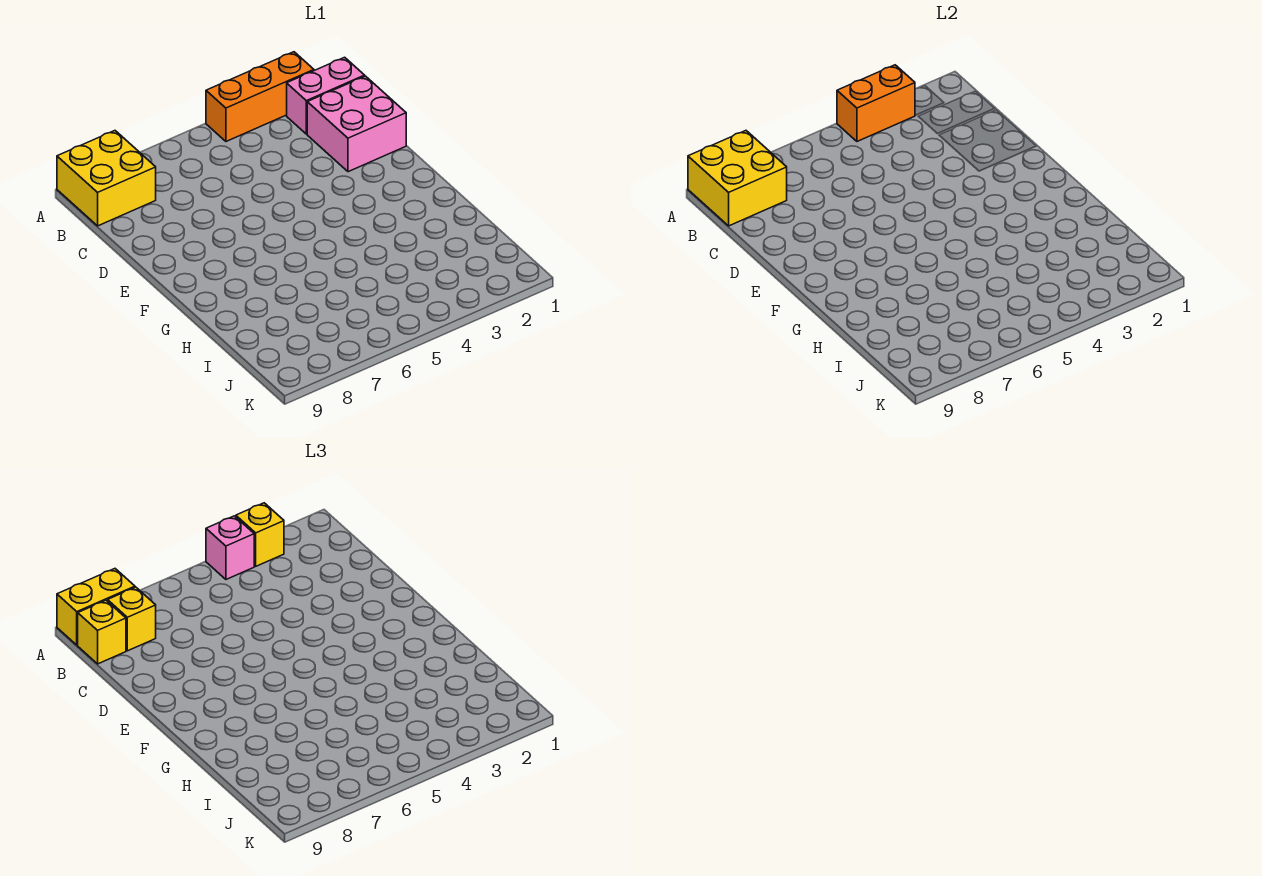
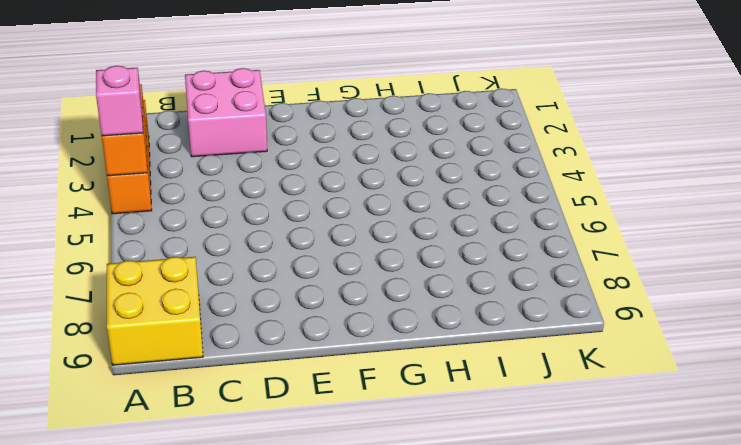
none -> pink brick B1:B2 level 1
none -> yellow brick A8:B9 level 2

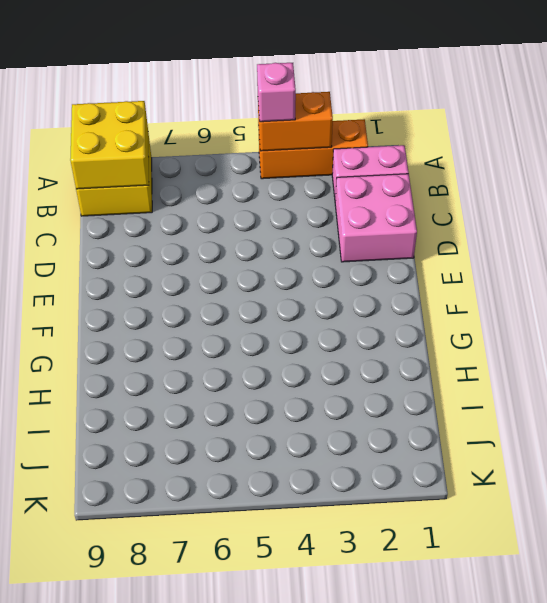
none -> yellow brick A3 level 3
none -> yellow brick A8:A9 level 3

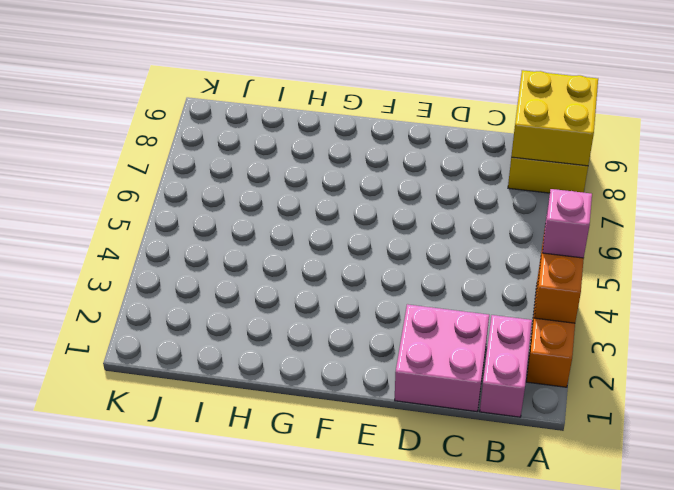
none -> yellow brick A3 level 3
none -> yellow brick A8:A9 level 3

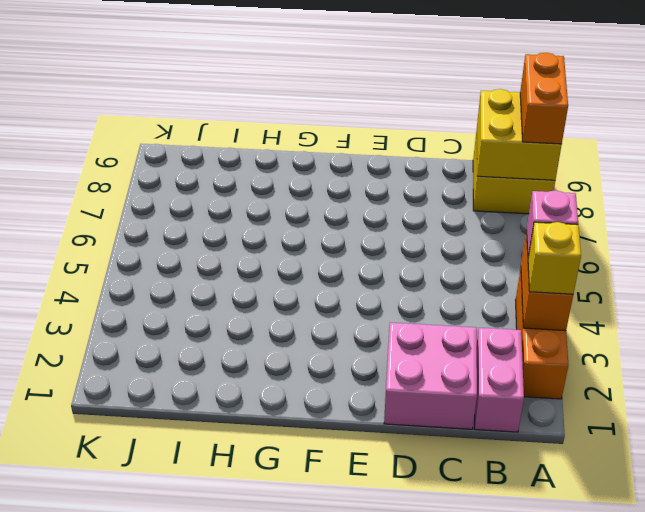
orange brick A8:A9 level 3 -> yellow brick A8:A9 level 3
none -> yellow brick B8 level 3
none -> yellow brick B9 level 3

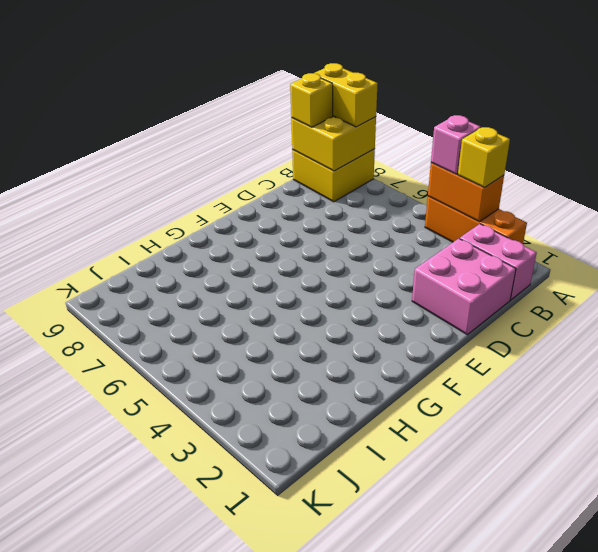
none -> yellow brick B8 level 3

